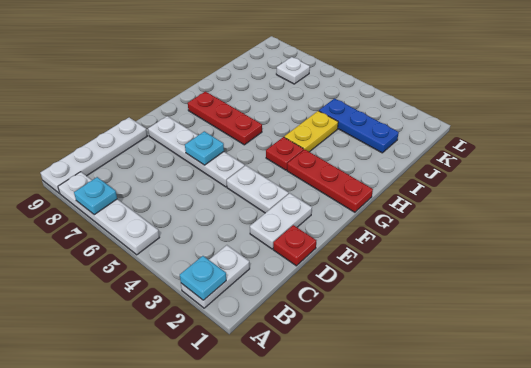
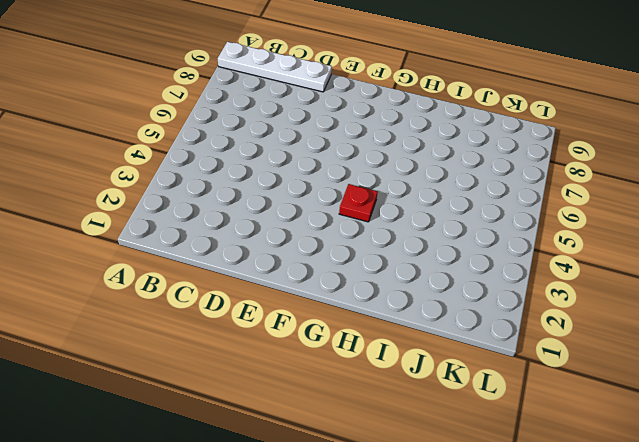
none -> white plate A2:B2 level 1
none -> white plate A5:A8 level 1
none -> red plate D1 level 1

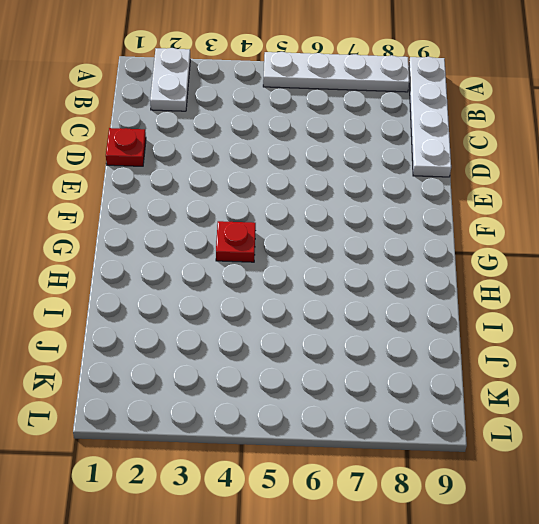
none -> white plate D2:E2 level 1
none -> white plate E3:E4 level 1
none -> white plate E5:E8 level 1

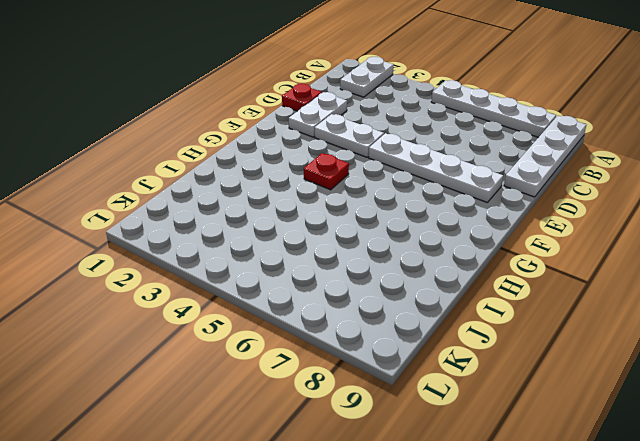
none -> red plate G1:G3 level 1
none -> red plate G6:G8 level 1
none -> yellow plate H4:I4 level 1

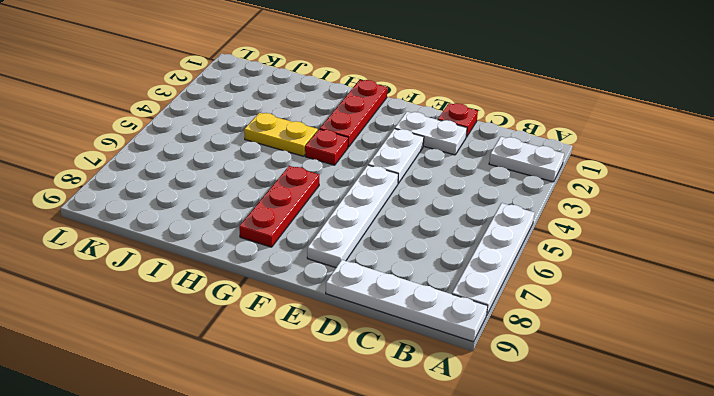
none -> blue plate J2:J4 level 1
none -> white plate K7 level 1
none -> cyan plate A2 level 2

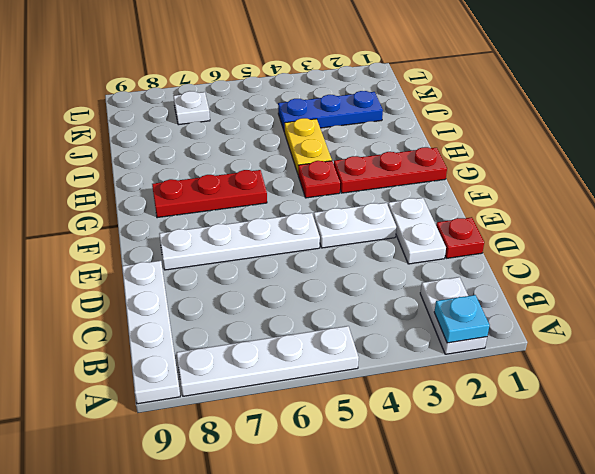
none -> cyan plate A7 level 2
none -> cyan plate E6 level 2

